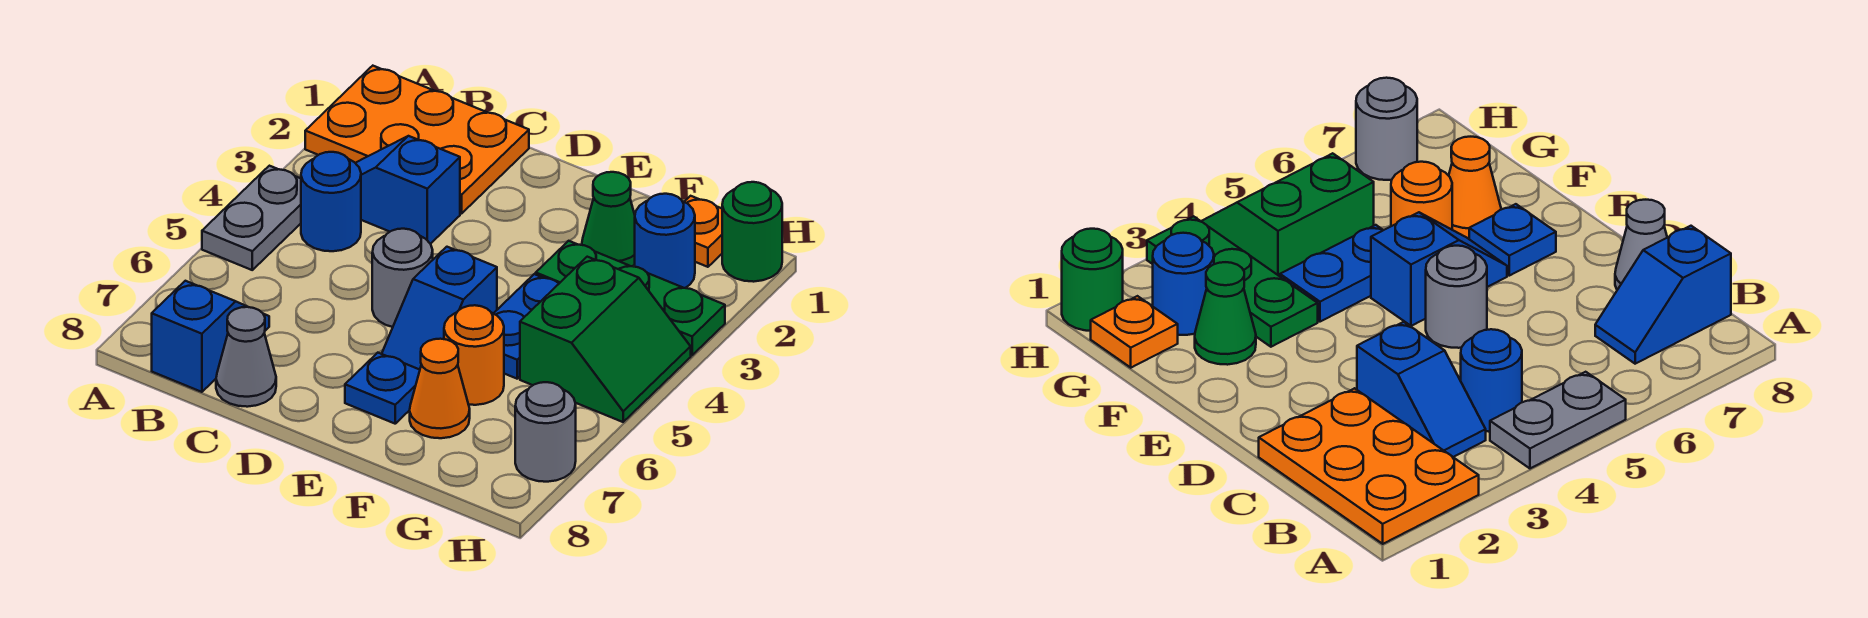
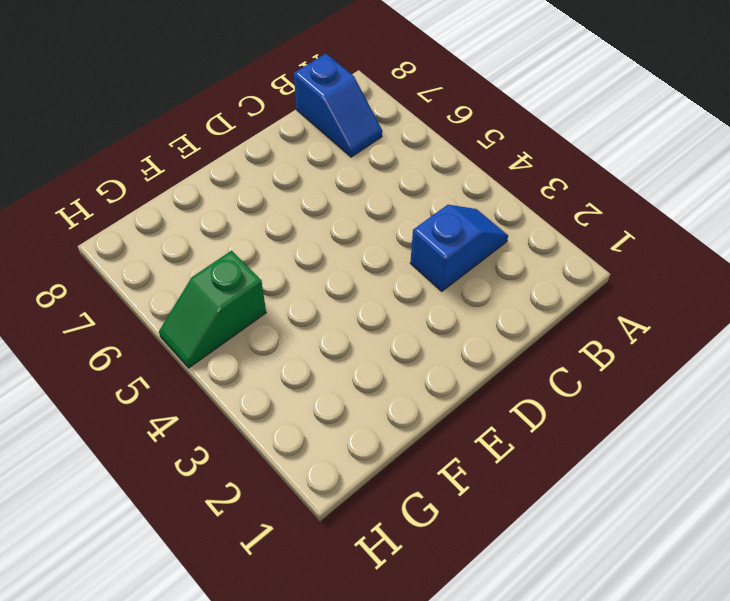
green slope G5:H5 level 1 top G -> green slope G4:H5 level 1 top G
none -> orange plate A1:C2 level 1
none -> grey plate A4:A5 level 1
none -> blue round brick B4 level 1

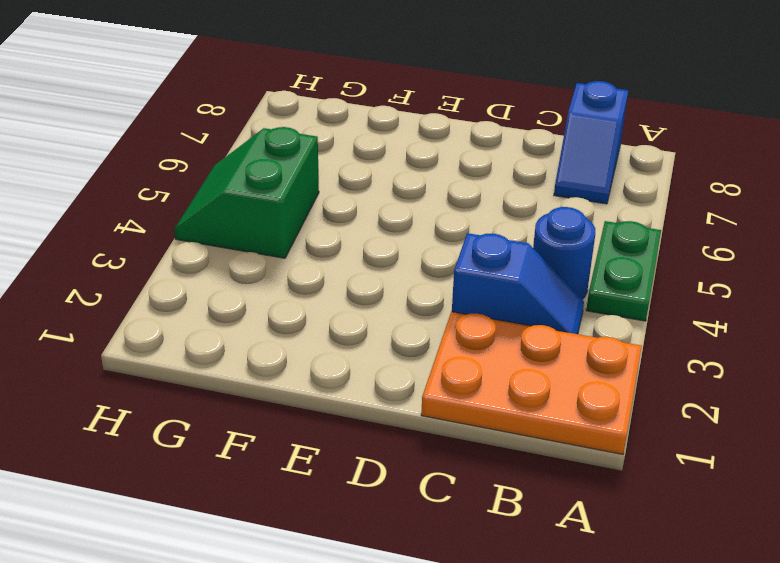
green plate A4:A5 level 1 -> grey plate A4:A5 level 1
none -> grey cone C8 level 1
none -> grey round brick D5 level 1
none -> blue slope E5:E6 level 1 top 5

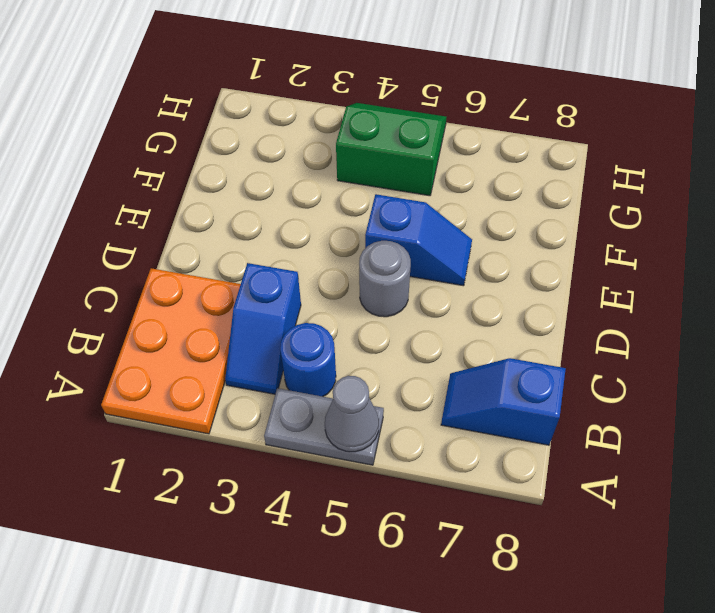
grey cone A5 level 2 -> grey cone C8 level 1
none -> blue plate E7 level 1
none -> green cone F2 level 1
none -> green plate F3:H3 level 1

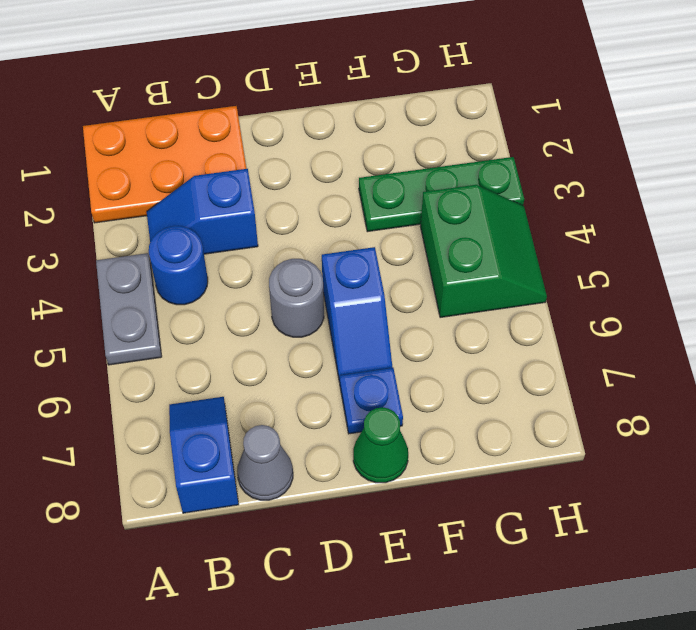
green cone E8 level 1 -> green cone F2 level 1
none -> blue plate F4:F5 level 1
none -> orange round brick F6 level 1
none -> orange cone F7 level 1

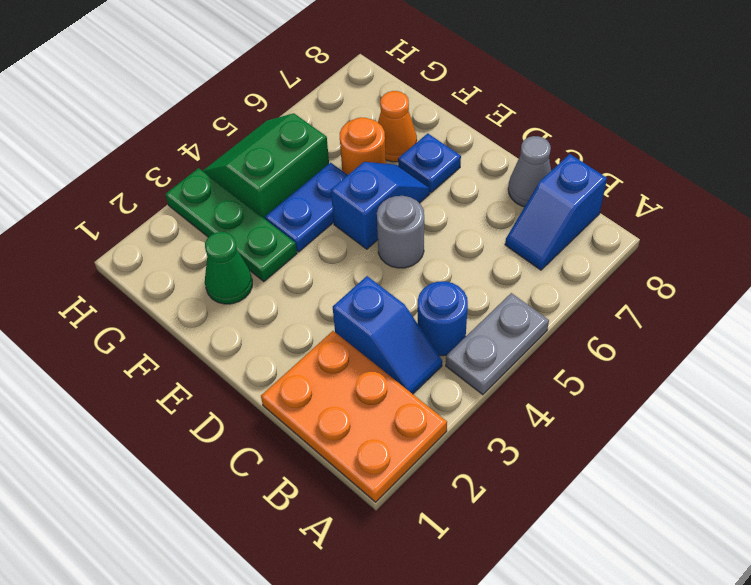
none -> orange plate G1 level 1
none -> blue round brick G2 level 1
none -> green round brick H1 level 1

